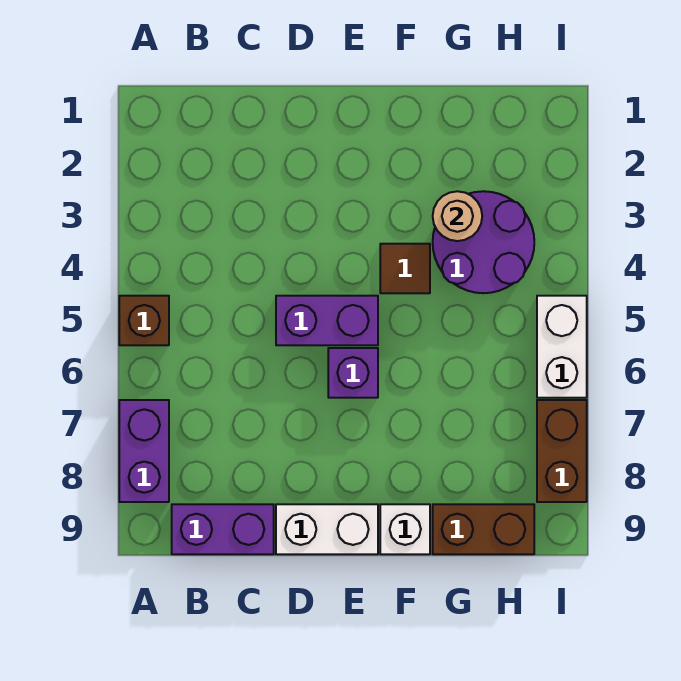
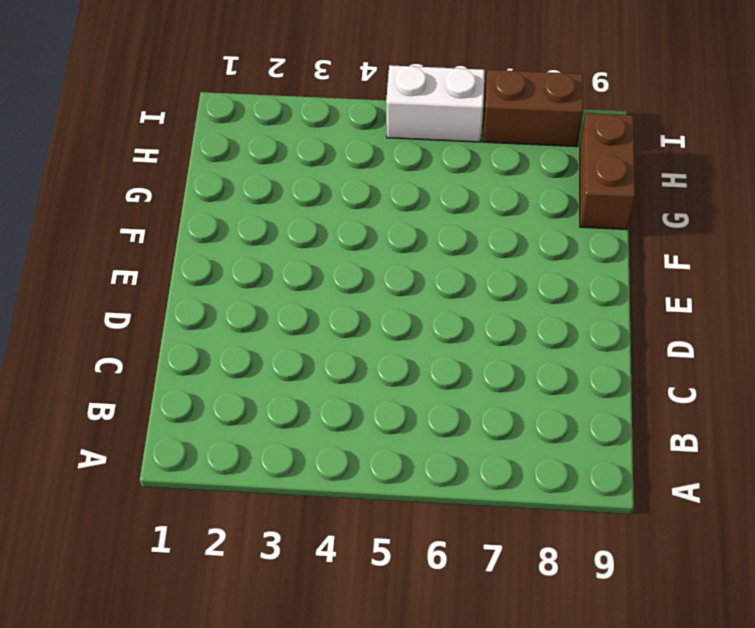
none -> brown brick A5 level 1
none -> purple brick A7:A8 level 1
none -> purple brick B9:C9 level 1

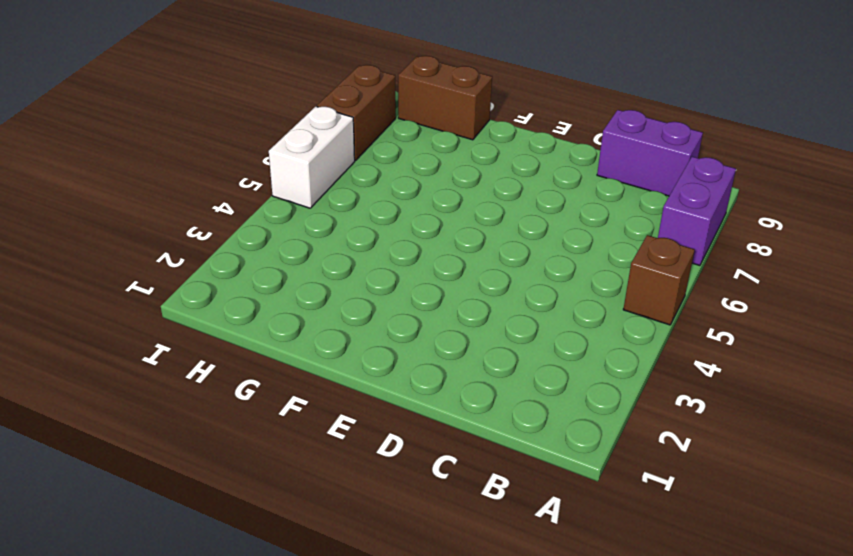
none -> purple brick D5:E5 level 1
none -> white brick D9:E9 level 1
none -> purple brick E6 level 1

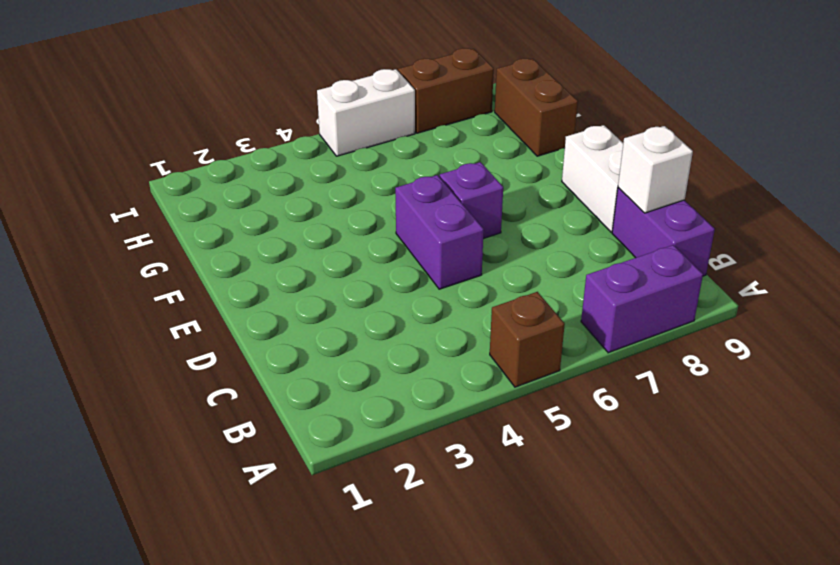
white brick C9 level 2 -> white brick F9 level 1
none -> brown tile F4 level 1
none -> purple round brick G3:H4 level 1
none -> tan round brick G3 level 2

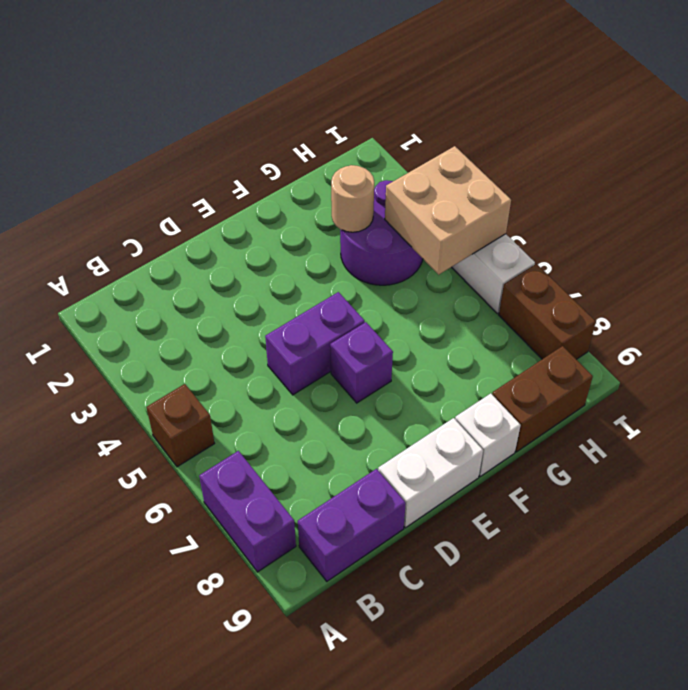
tan brick H4:I5 level 2 -> none
none -> brown tile F4 level 1

